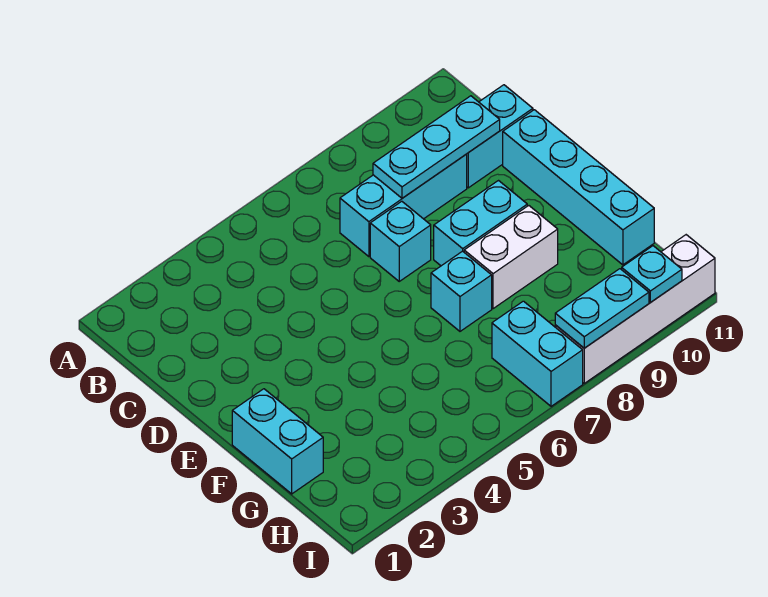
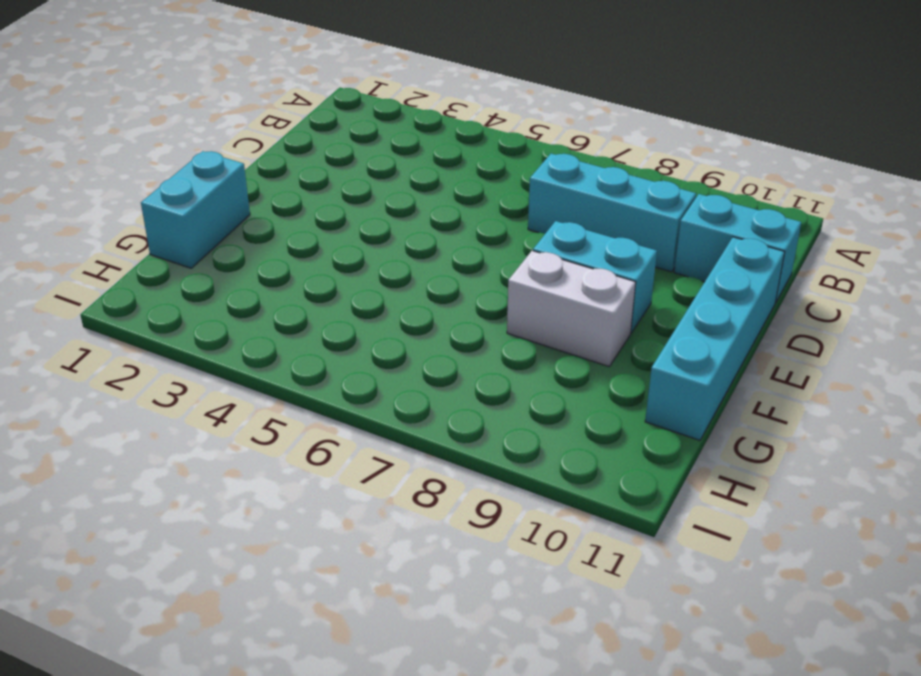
none -> cyan brick D7 level 1
none -> cyan brick F7 level 1
none -> cyan brick H7:I7 level 1

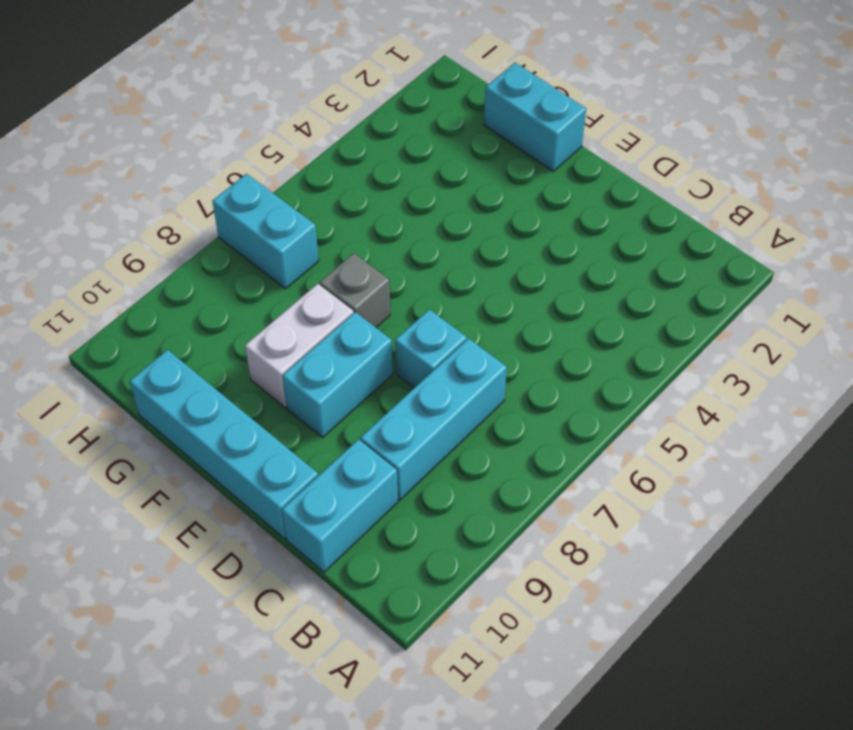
grey brick F7 level 1 -> cyan brick F7 level 1
none -> white brick I8:I11 level 1
none -> cyan plate C8:C10 level 2
none -> cyan plate I8:I9 level 2

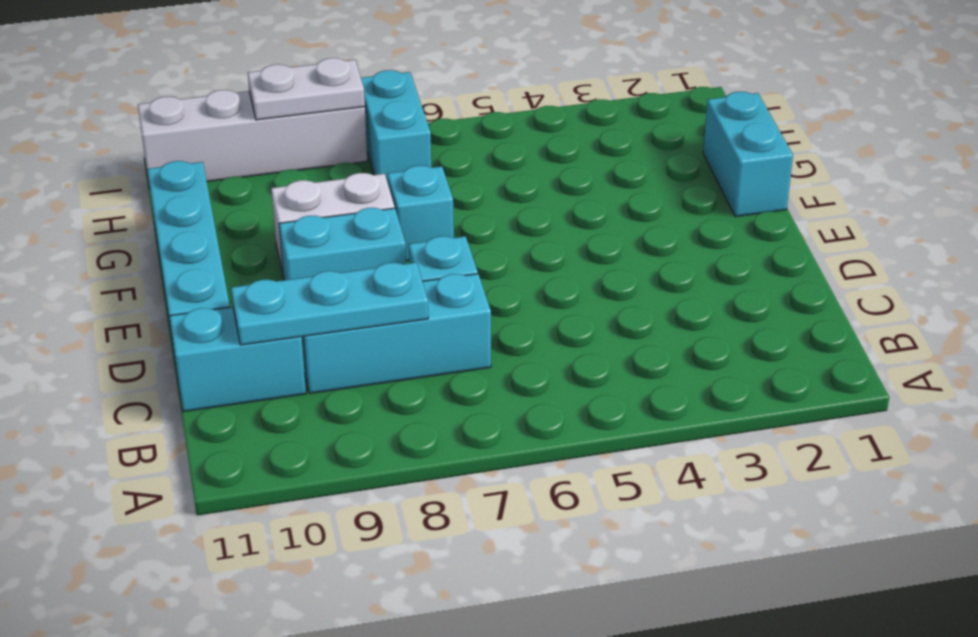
white plate I8:I9 level 2 -> cyan plate I8:I9 level 2
none -> cyan plate I10 level 2

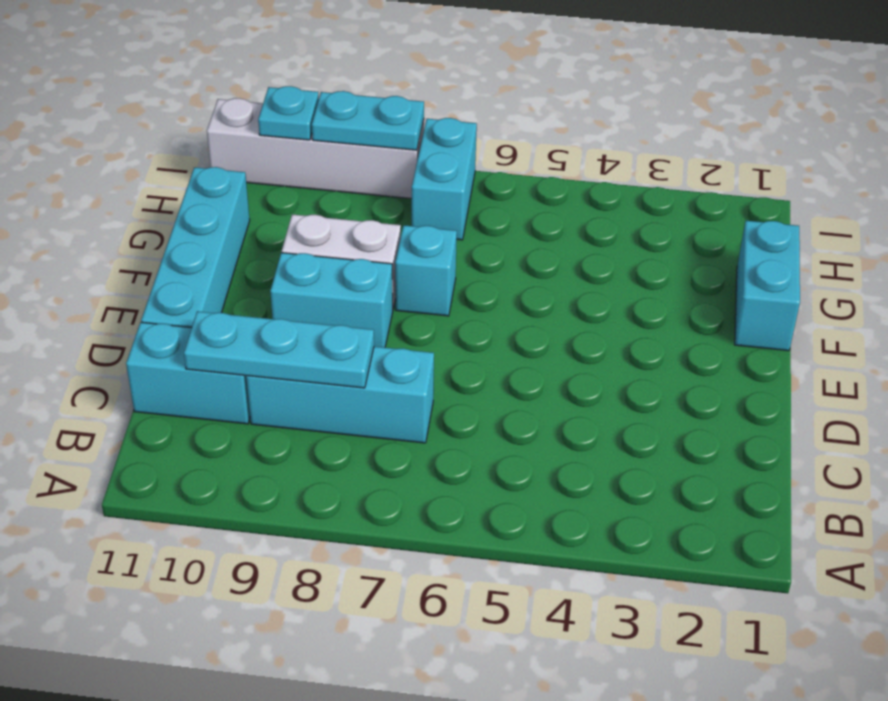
none -> cyan brick D7 level 1

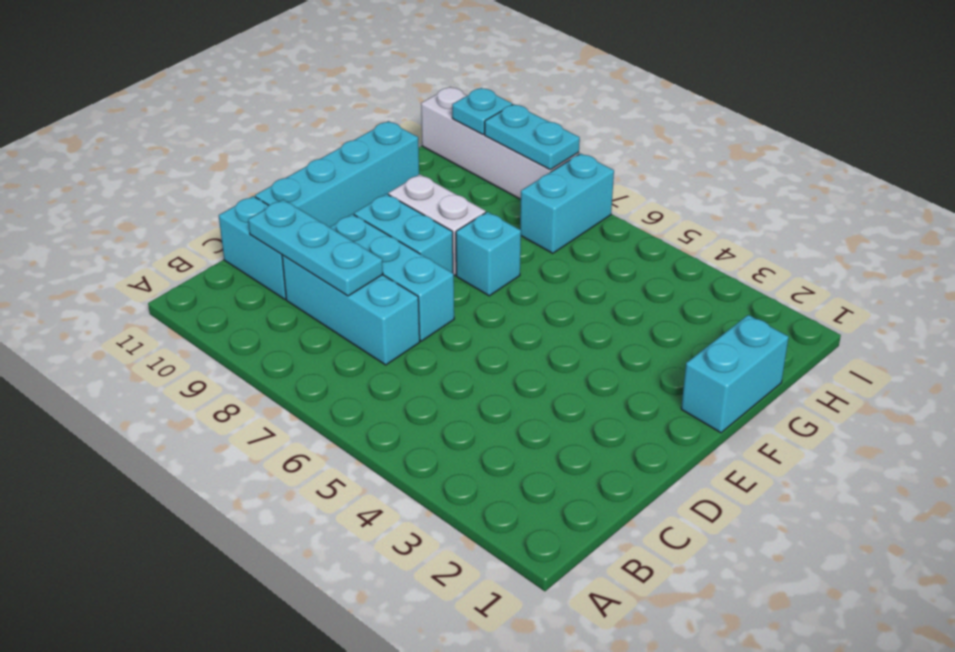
cyan brick D7:D9 level 1 -> cyan brick D7 level 1

